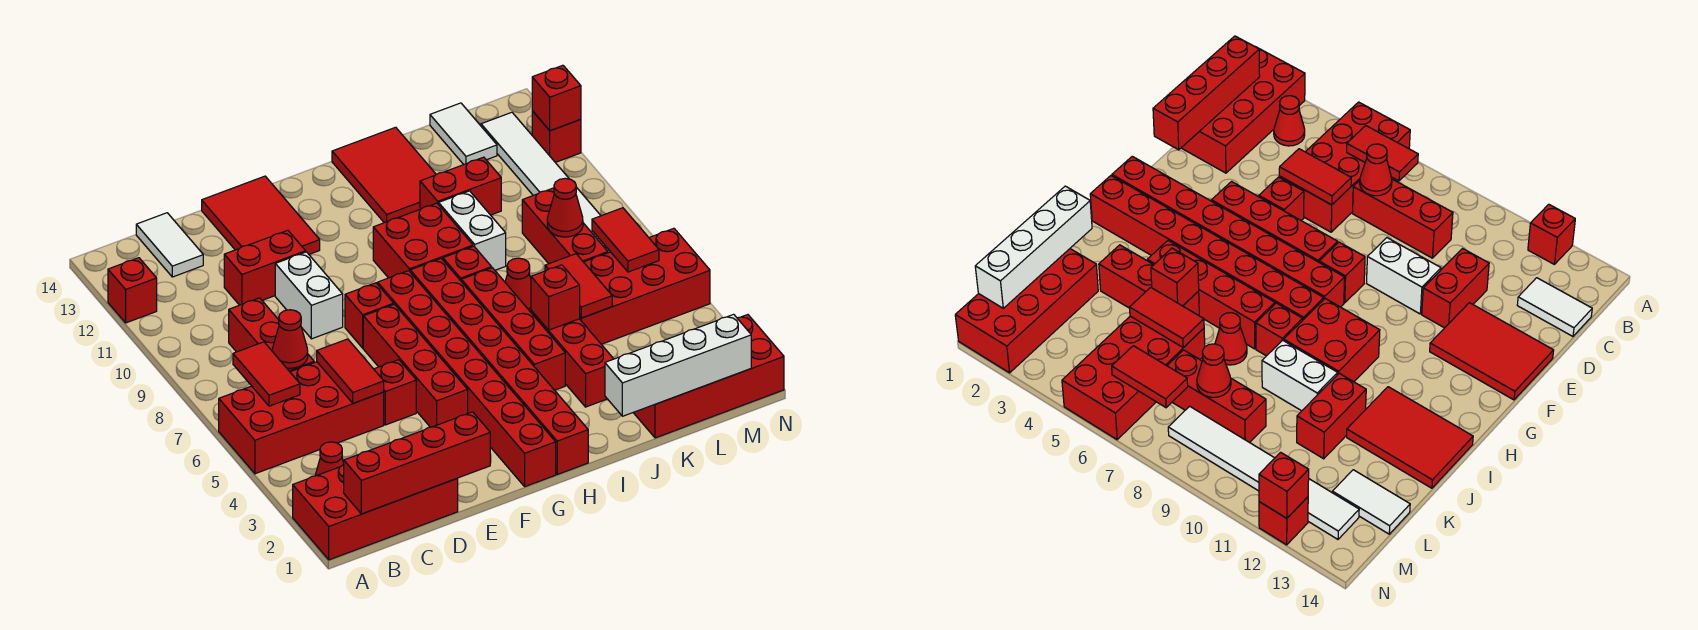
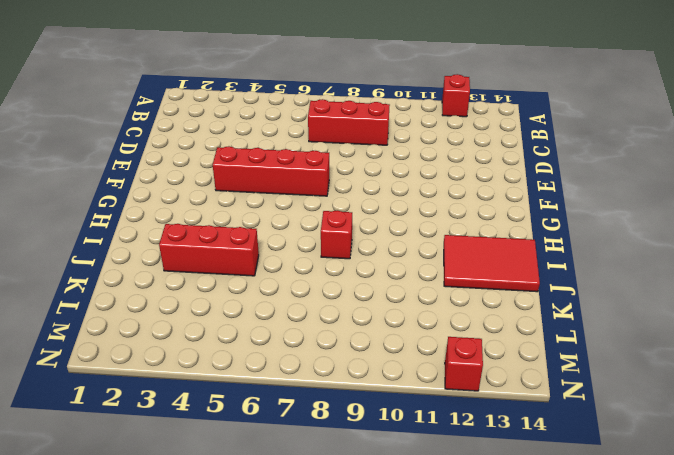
none -> red brick A1:D2 level 1
none -> red brick A5:D6 level 1
none -> red cone B3 level 1
none -> white tile C13:C14 level 1

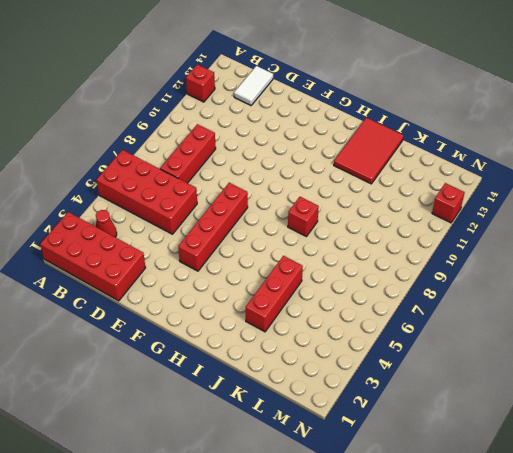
none -> red brick D11:E11 level 1
none -> red brick E5 level 1
none -> white brick E9:E10 level 1
none -> red tile E12:F14 level 1

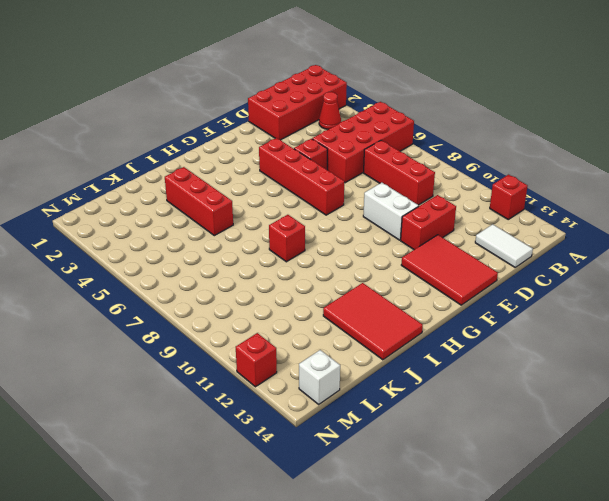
white brick M14 level 1 -> none
none -> red brick F8 level 1
none -> red brick G1:G8 level 1
none -> red brick H1:H8 level 1
none -> red brick H9:I10 level 1

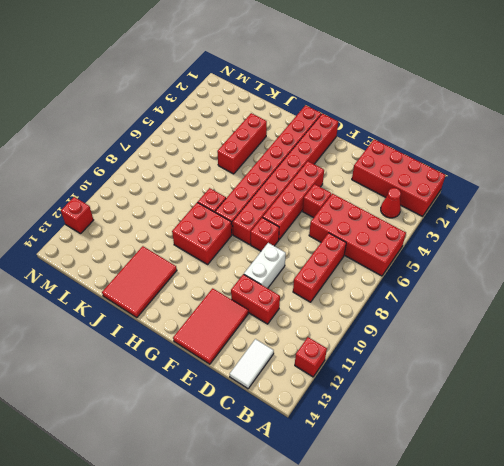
none -> red brick I4:I7 level 1
none -> red cone J7 level 1
none -> white brick J9:J10 level 1
none -> red brick J11:K11 level 1

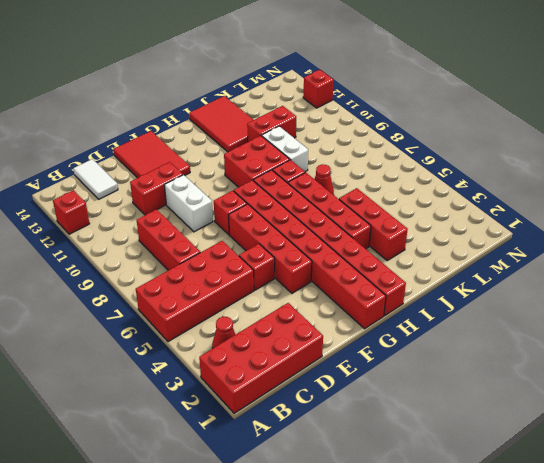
none -> red brick K1:N2 level 1
none -> red brick K5:N6 level 1
none -> red brick L7:L9 level 1
none -> white tile L13:L14 level 1

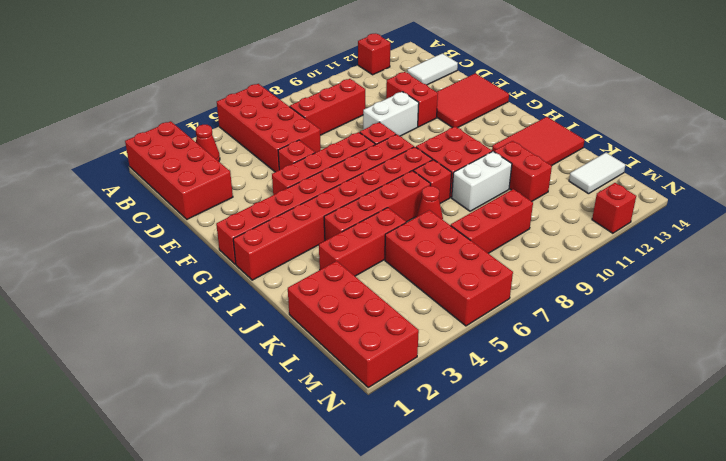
none -> white tile M8:M13 level 1
none -> red brick B1:E1 level 2
none -> red tile B6:B7 level 2
none -> red cone C7 level 2

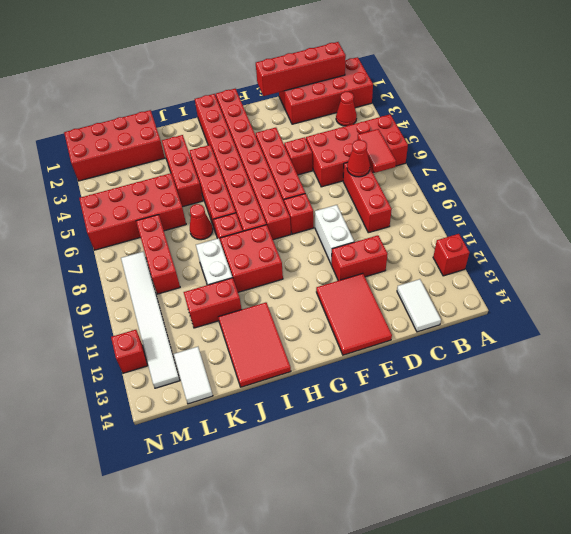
none -> red tile D5:D6 level 2
none -> white brick J1:M1 level 2
none -> red brick J5 level 2
none -> red tile K5:K6 level 2

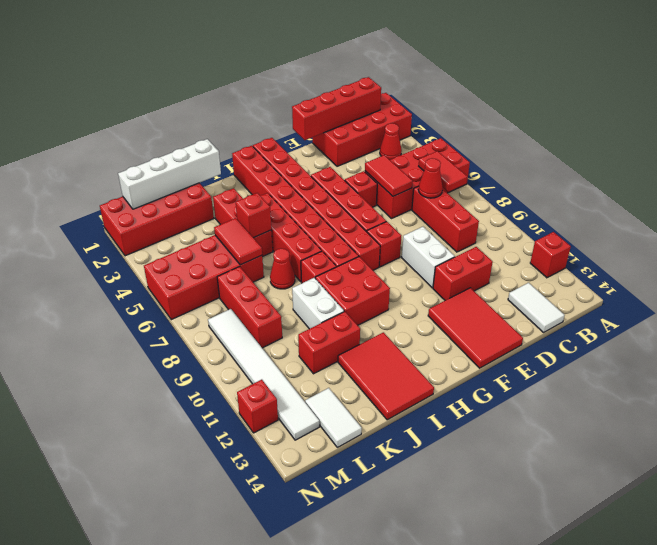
none -> red cone L8 level 2
none -> red tile M6:M7 level 2
none -> red brick N12 level 2

